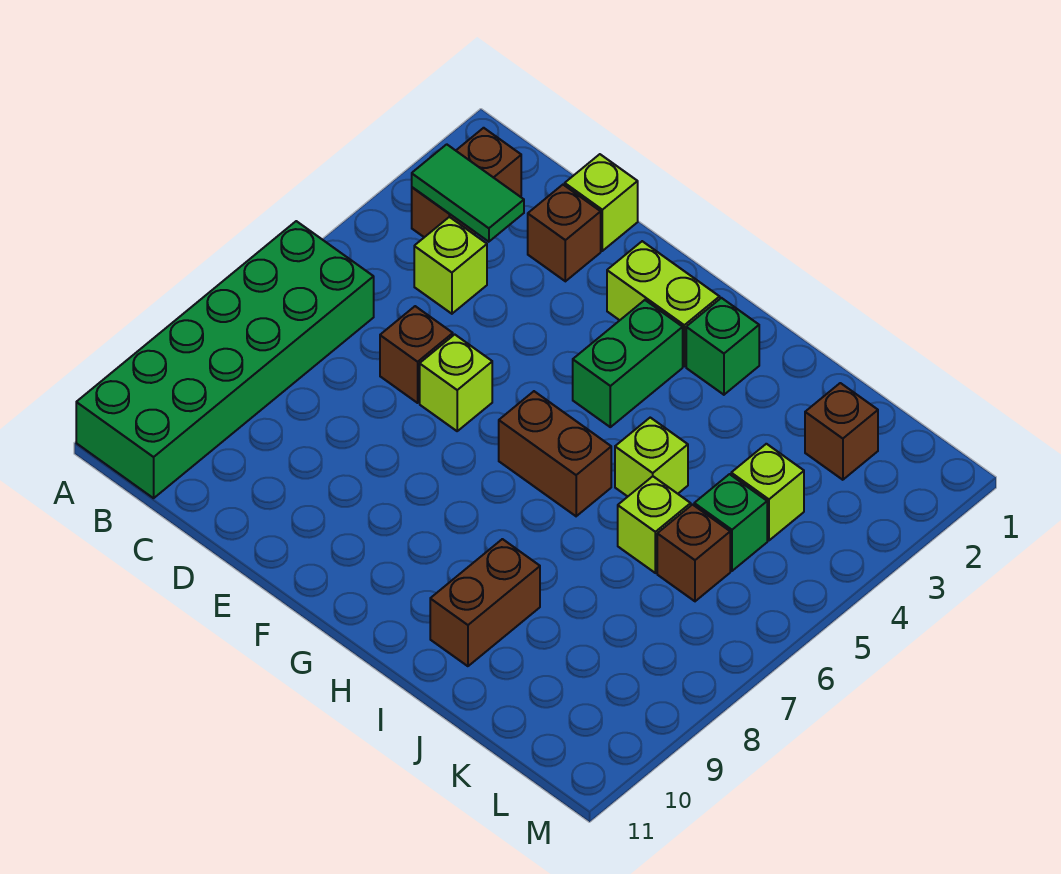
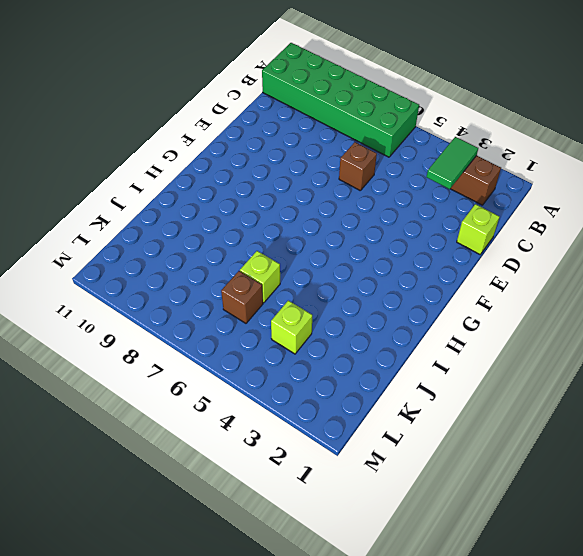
none -> lime brick C4 level 1
none -> brown brick D2 level 1
none -> lime brick E6 level 1

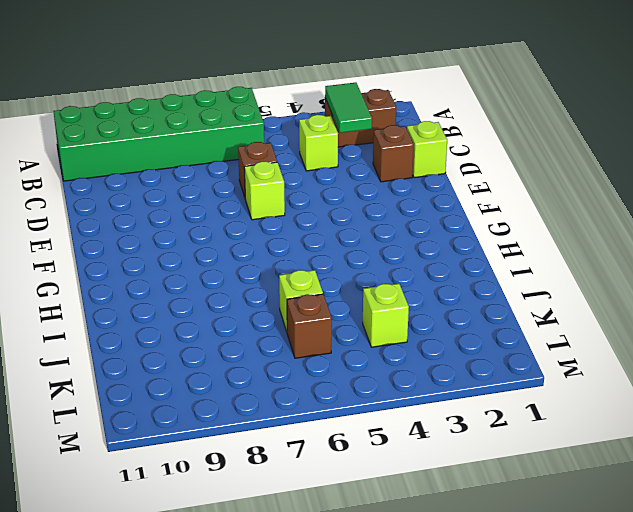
none -> lime brick F2:G2 level 1
none -> green brick G3:G4 level 1
none -> brown brick G6:H6 level 1

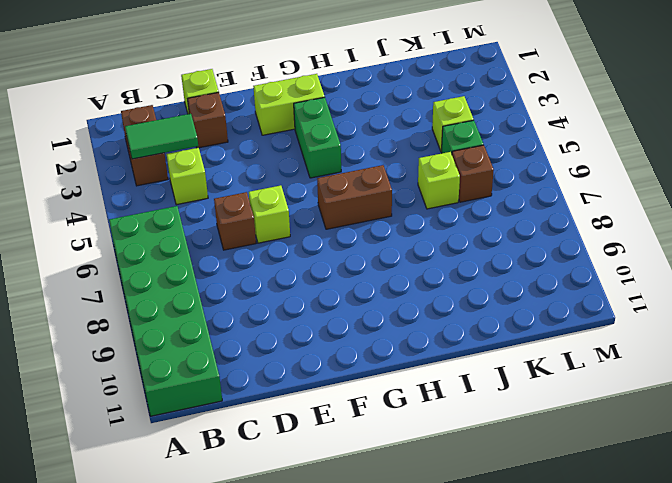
none -> green brick H2 level 1
none -> lime brick I5 level 1
none -> brown brick I9:I10 level 1

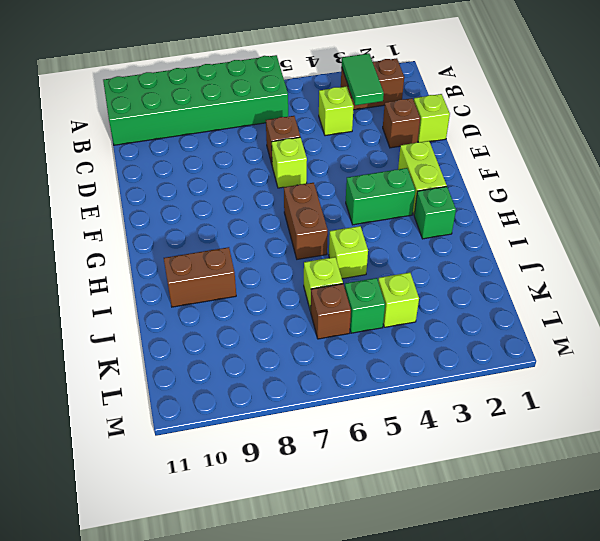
none -> brown brick K2 level 1

